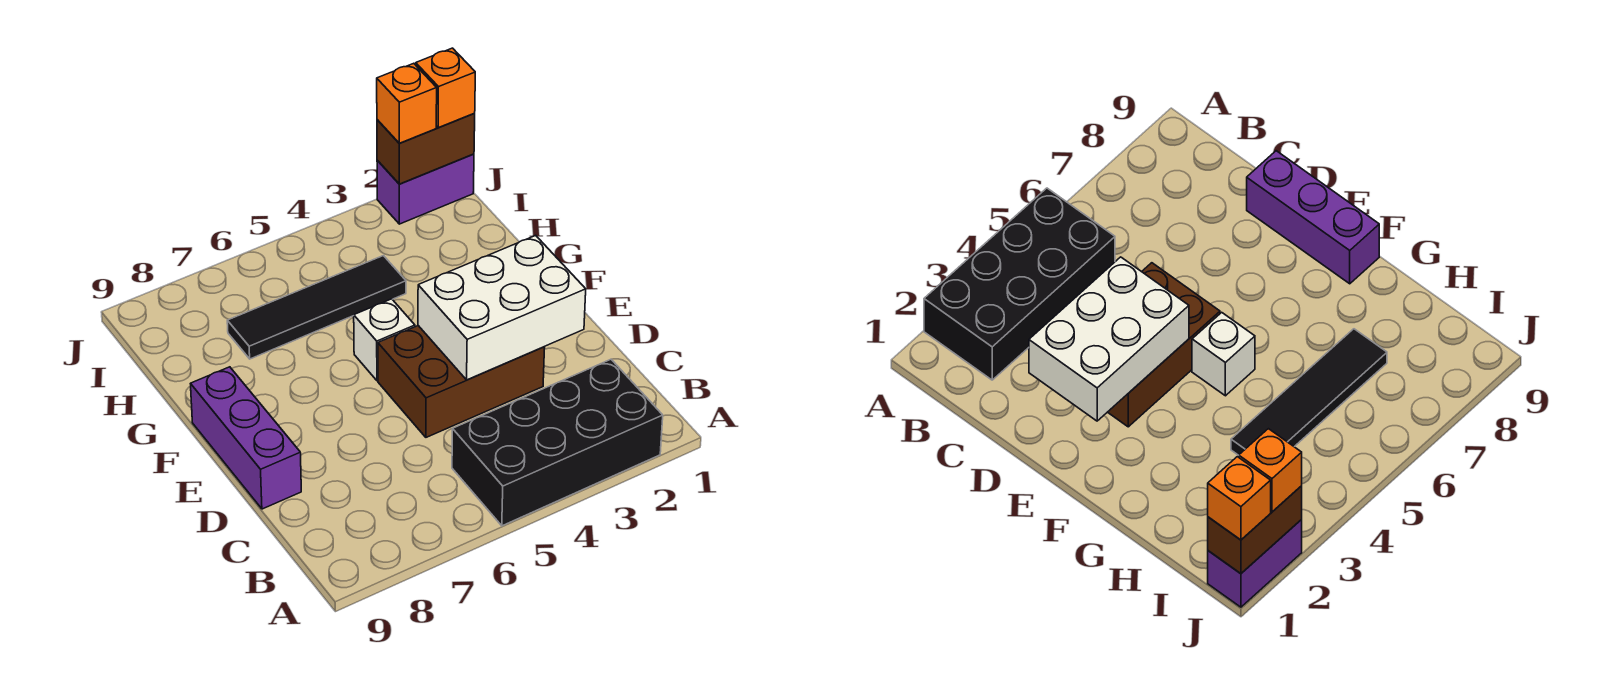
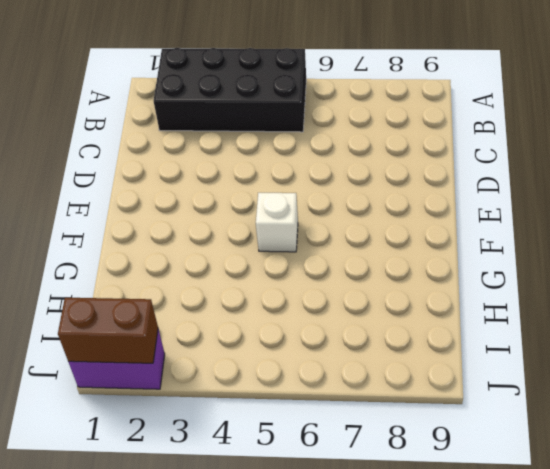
none -> brown brick D3:E5 level 1
none -> purple brick D9:F9 level 1

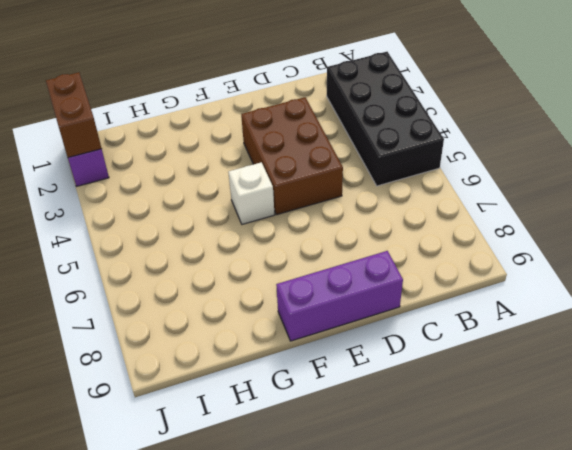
none -> black tile H4:H7 level 1
none -> white brick D2:E4 level 2

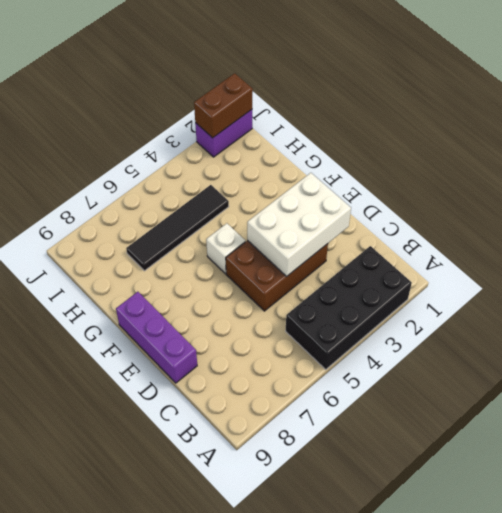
none -> orange brick J1 level 3
none -> orange brick J2 level 3

